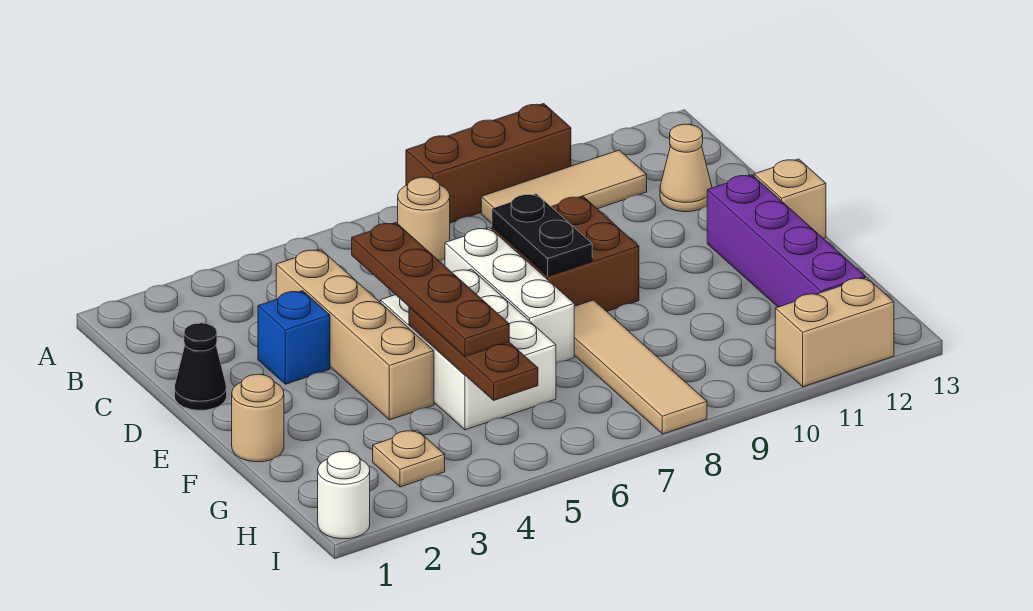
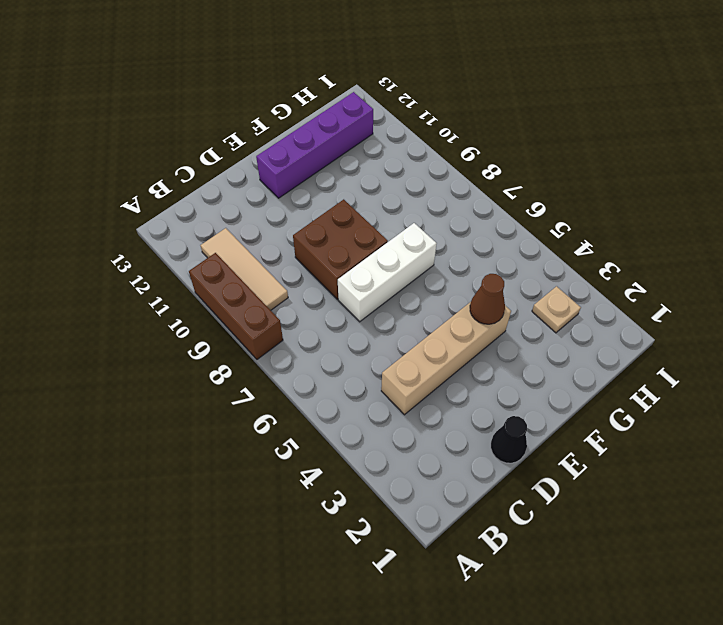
brown cone F4 level 2 -> none
none -> tan round brick B7 level 1
none -> tan cone C12 level 1
none -> blue brick D3 level 1

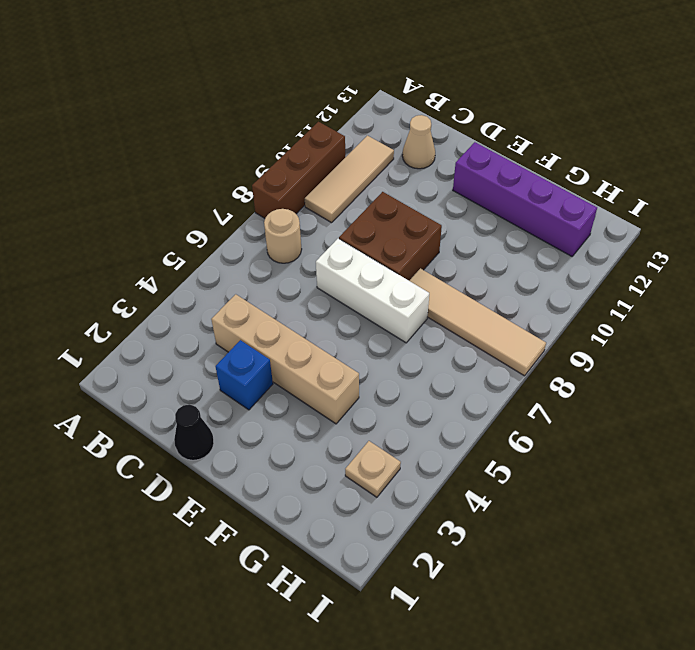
none -> white brick E5:G6 level 1
none -> tan brick E13 level 1
none -> tan round brick F1 level 1

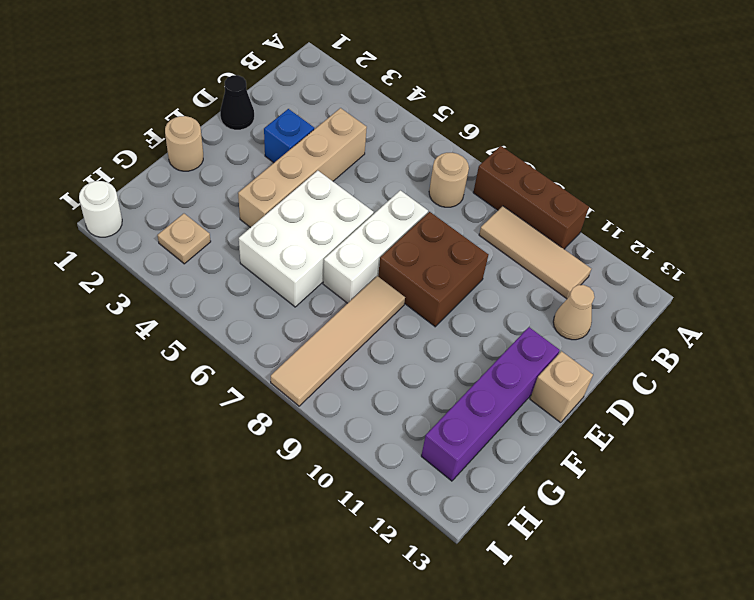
none -> tan brick I11:I12 level 1
none -> black plate D8:E8 level 2
none -> brown plate F5:H5 level 2

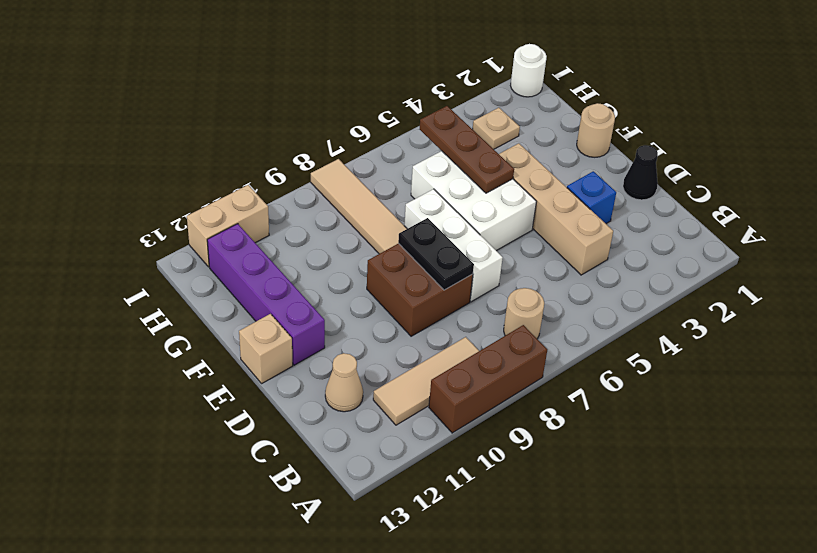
none -> brown plate D5:G5 level 3

